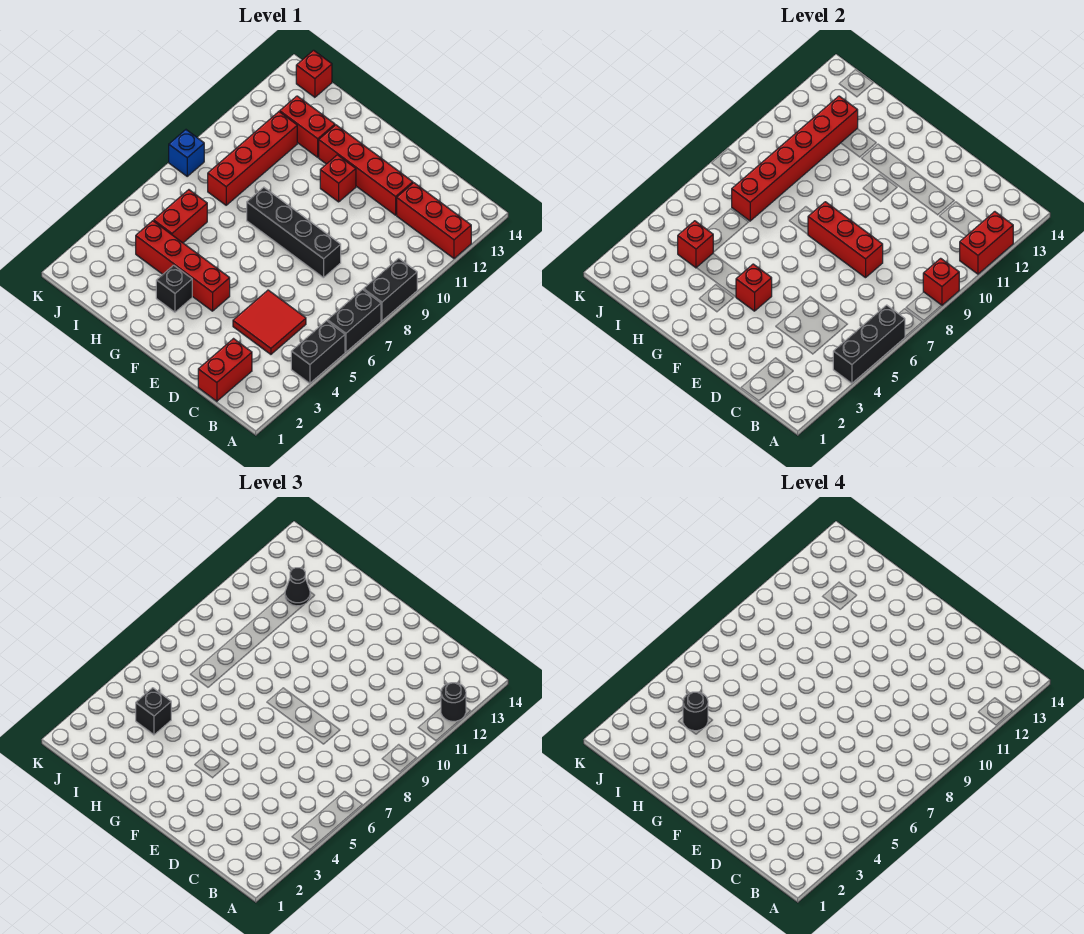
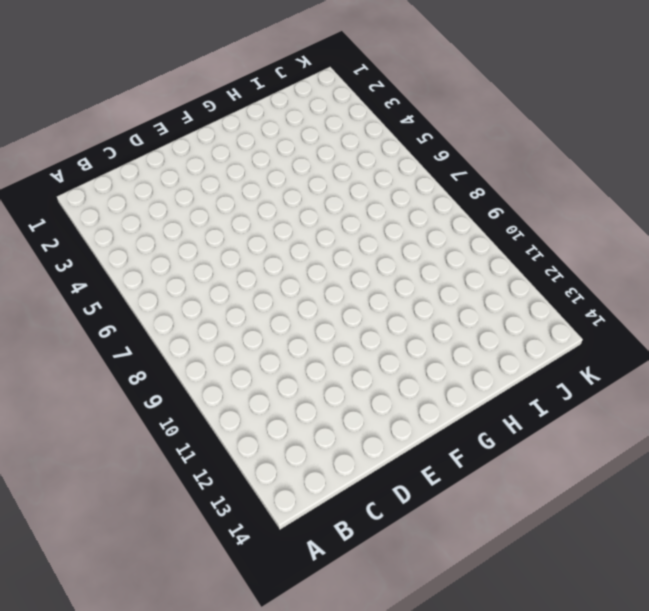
none -> black brick A4:A5 level 1
none -> black brick A6:A7 level 1
none -> black brick A8:A9 level 1

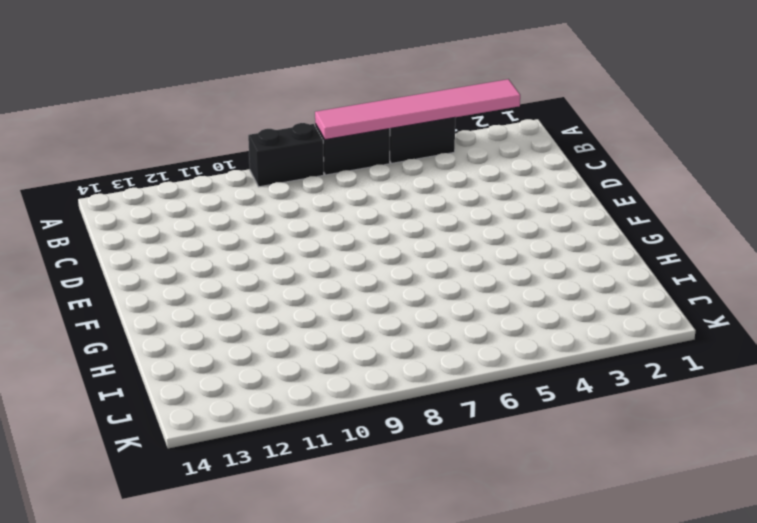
pink tile A2:A7 level 2 -> black brick A4:A6 level 2
none -> red brick A12:C12 level 1
none -> red brick C1:C2 level 1
none -> red tile C4:D5 level 1

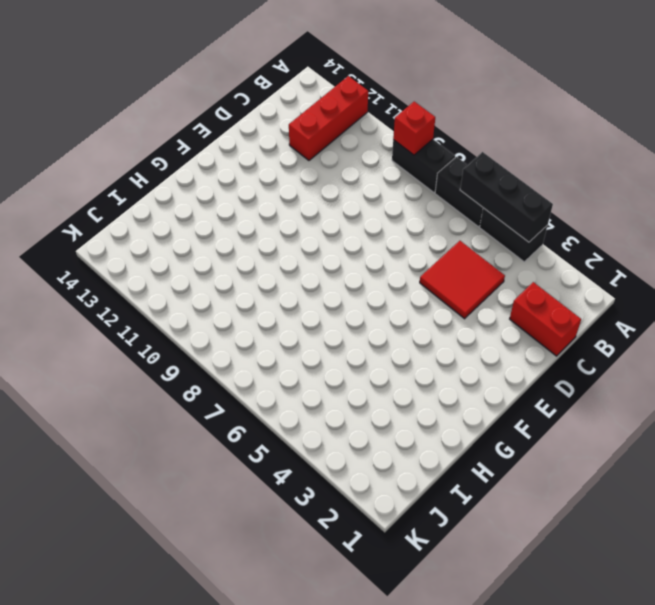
none -> black brick D8:G8 level 1
none -> red brick D12:G12 level 1
none -> red brick F4:I4 level 1

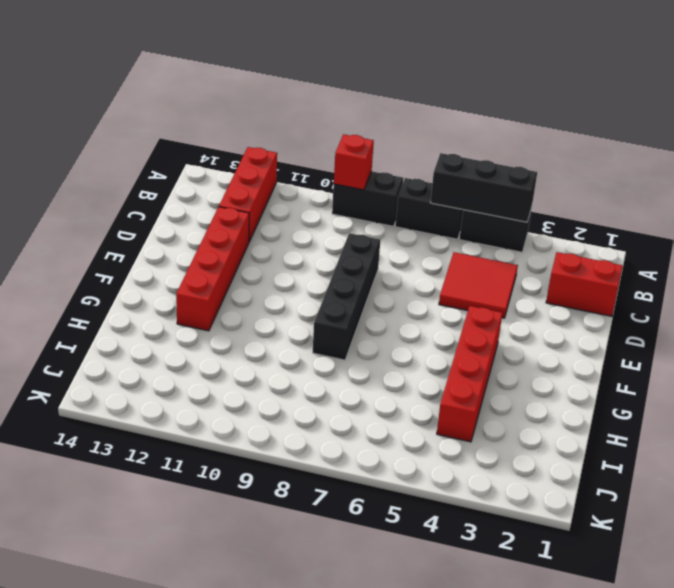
none -> red brick F11 level 1
none -> black brick G3 level 1
none -> red brick H12:I12 level 1

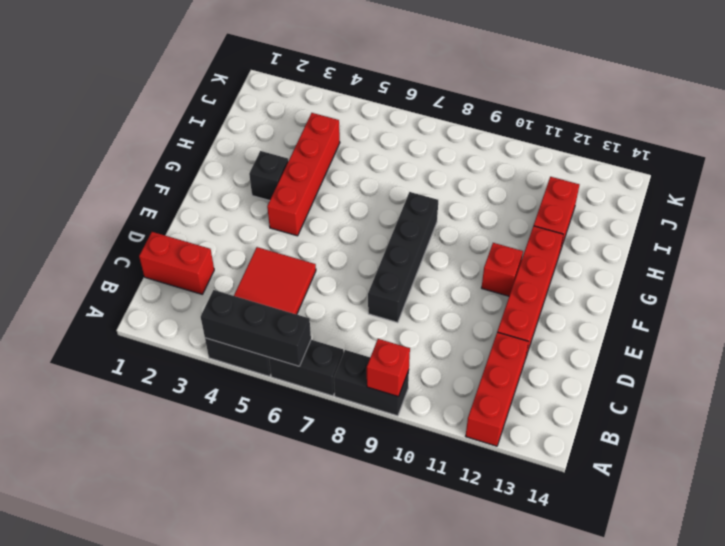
none -> red brick I5:I6 level 1
none -> red brick I8:I11 level 1
none -> red brick J14 level 1

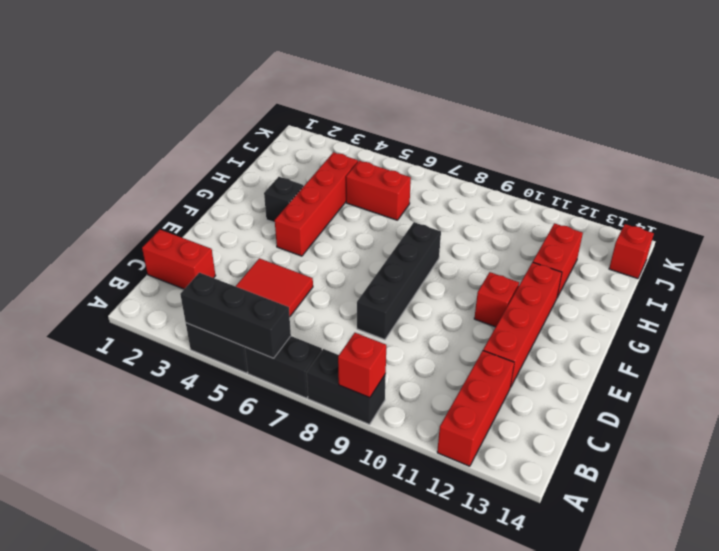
none -> red brick I8:I11 level 1
none -> blue brick K8 level 1
none -> red brick A11:A12 level 2

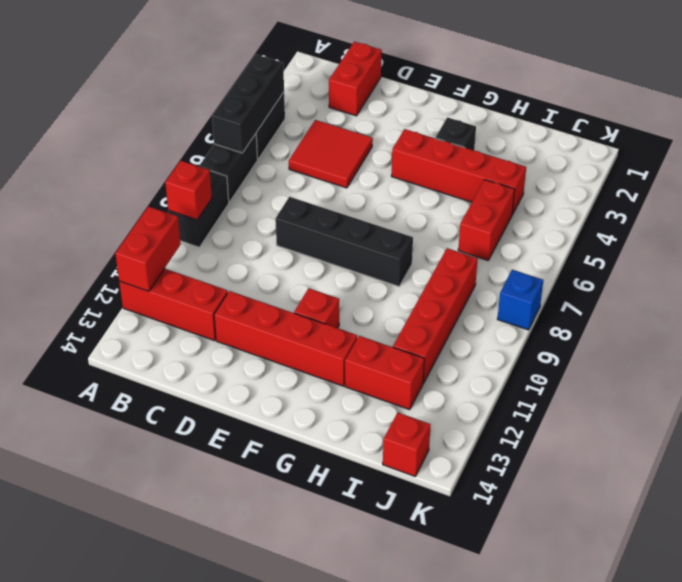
none -> red brick D8:F8 level 2
none -> red brick F4 level 2
none -> red brick I4 level 2

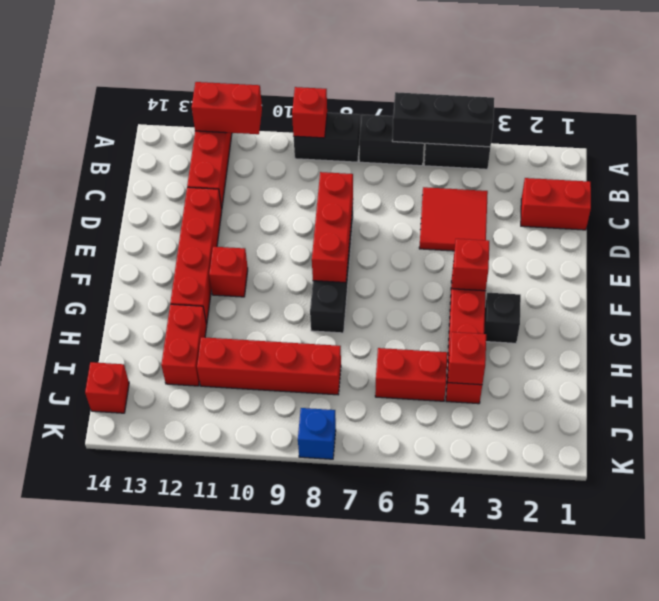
none -> red brick I7:I12 level 2
none -> black round brick A12 level 3
none -> black brick I4 level 3

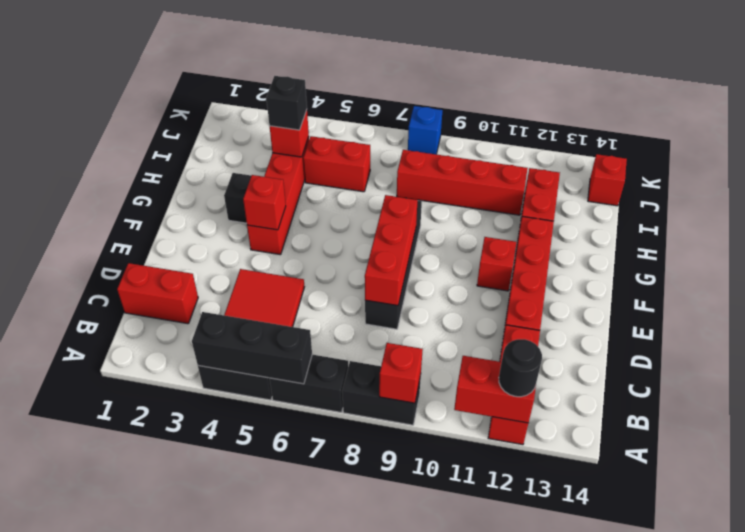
none -> red brick I7:I12 level 2
none -> black cone I12 level 3
none -> black round brick I4 level 4

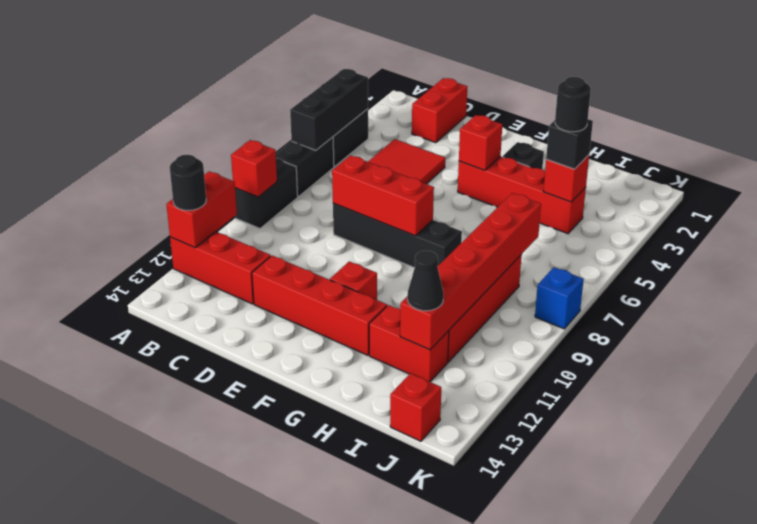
none -> red brick I5:I6 level 1

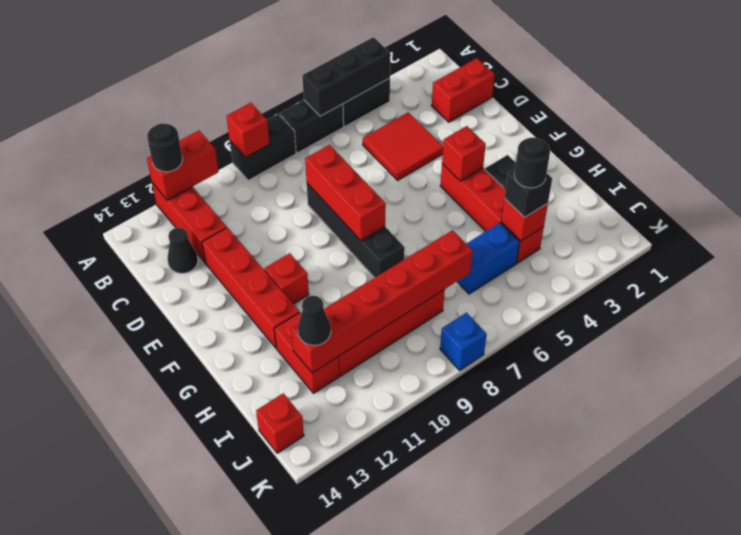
black cone C13 level 1 -> none
blue brick I5:I6 level 1 -> red brick I5:I6 level 1

